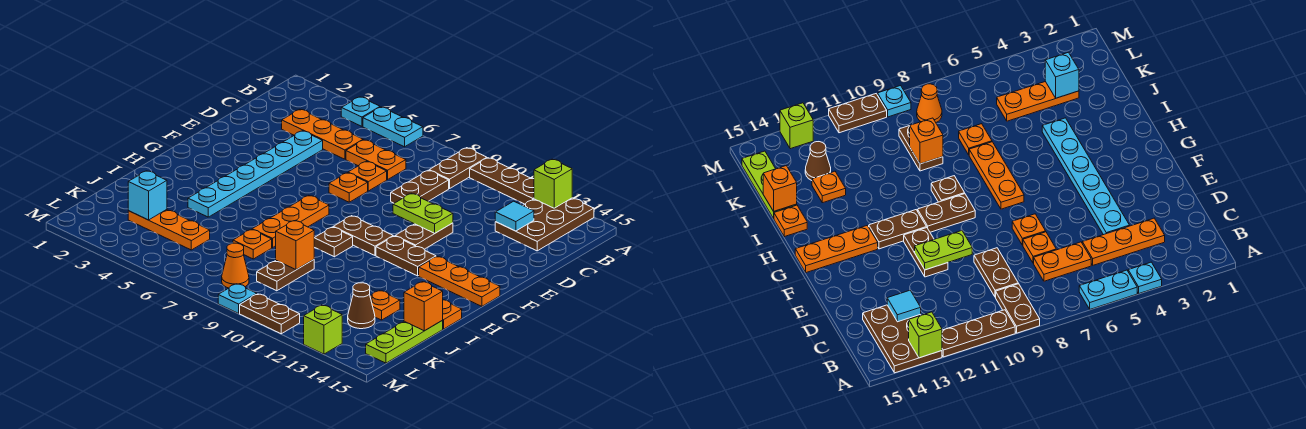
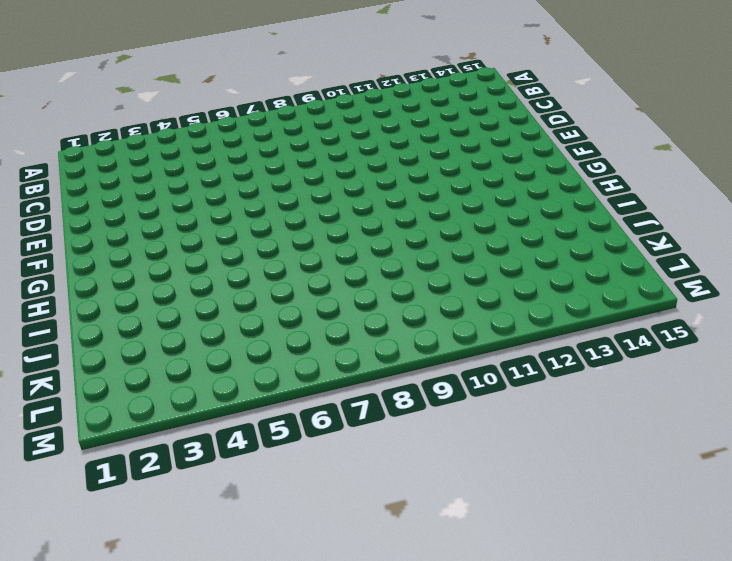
none -> cyan plate A4 level 1
none -> cyan plate A5:A6 level 1
none -> brown plate A9:B9 level 1
none -> brown plate A10:A12 level 1

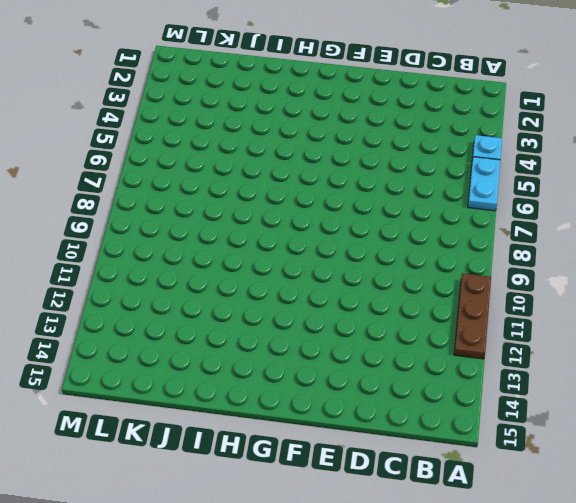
none -> brown plate A9:B9 level 1
none -> brown plate A13:C14 level 1
none -> orange plate C3:C5 level 1
none -> orange plate C6:C7 level 1

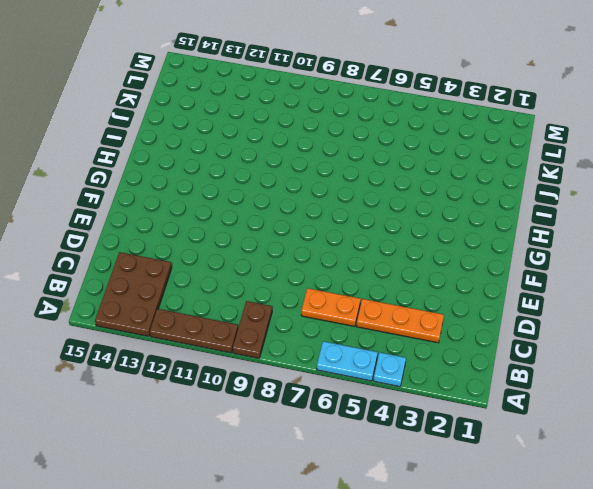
none -> brown plate C9:D9 level 1
none -> cyan plate D4:I4 level 1
none -> orange plate D7 level 1
none -> orange plate E7 level 1

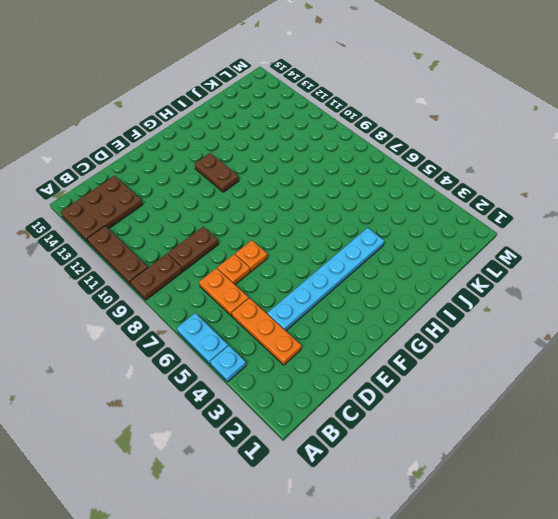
none -> brown plate E11:F11 level 1
none -> orange plate G7:I7 level 1
none -> brown plate G9:G10 level 1
none -> orange plate G13:G15 level 1

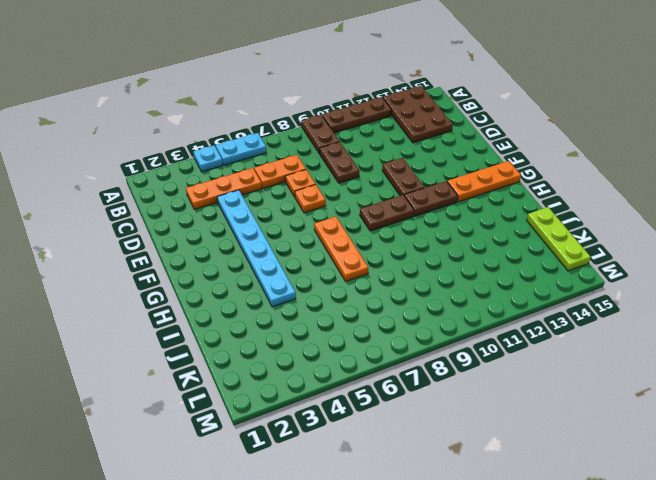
none -> brown plate H9 level 1
none -> orange plate I15 level 1
none -> orange plate J7 level 1
none -> brown plate J9:K9 level 1

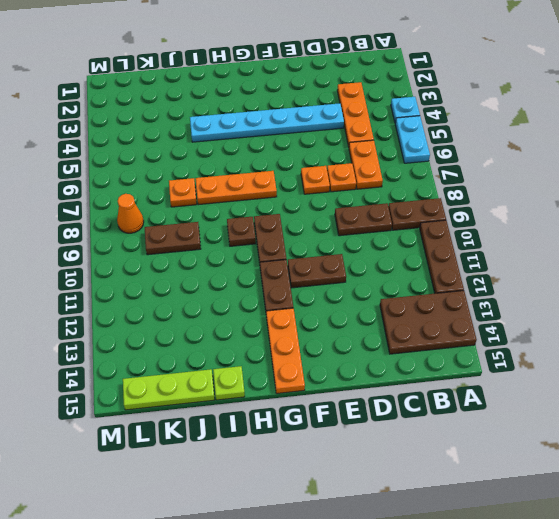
lime plate I15 level 1 -> orange plate I15 level 1
none -> orange plate J13 level 1
none -> orange plate K3:K5 level 1
none -> brown cone K13 level 1
none -> cyan plate M9 level 1

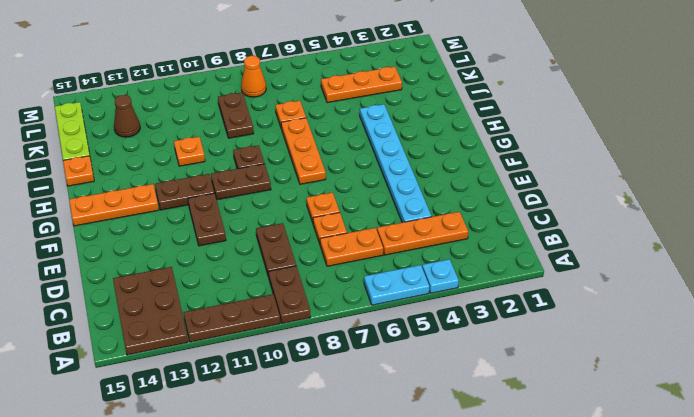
orange plate I11 level 1 -> orange plate J13 level 1
none -> cyan plate M9 level 1
none -> brown plate M10:M11 level 1
none -> lime brick M13 level 1
none -> lime brick A13 level 2

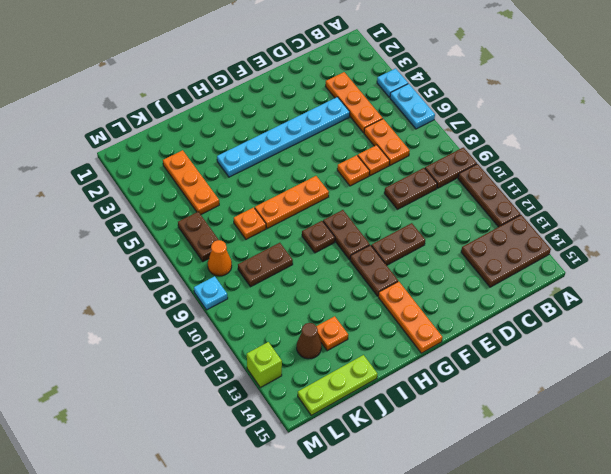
brown plate L6:L7 level 1 -> brown plate M10:M11 level 1
none -> orange plate I15 level 1
none -> lime brick A13 level 2
none -> cyan tile C13 level 2
none -> lime plate E10:E11 level 2

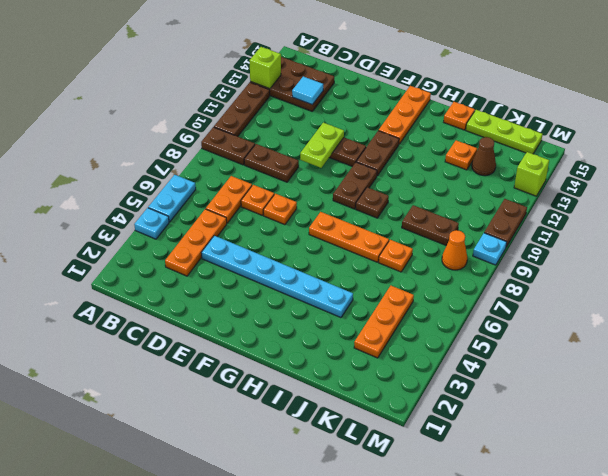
none -> orange brick J9 level 2
none -> orange brick J15 level 2
none -> cyan brick K3 level 2

